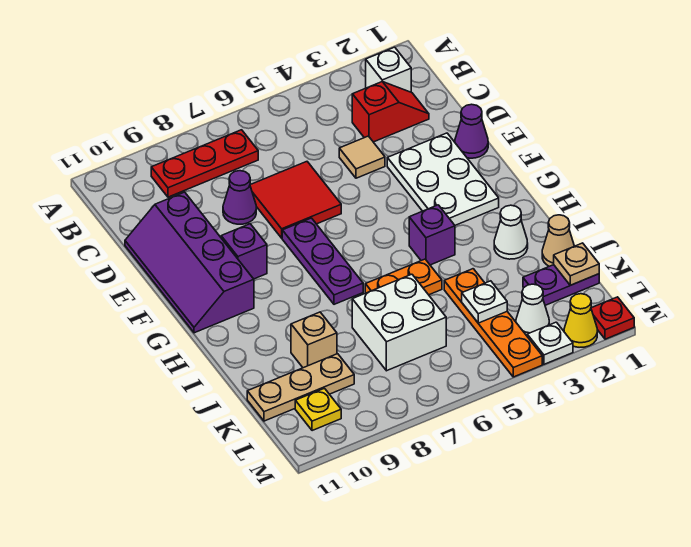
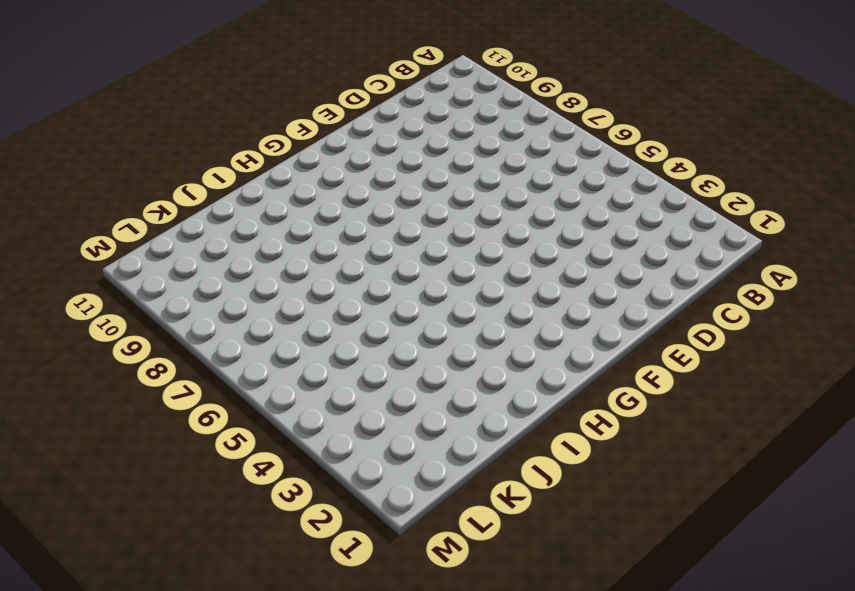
none -> white brick B2 level 1
none -> red plate B7:B9 level 1
none -> red slope C2:C3 level 1 top 3

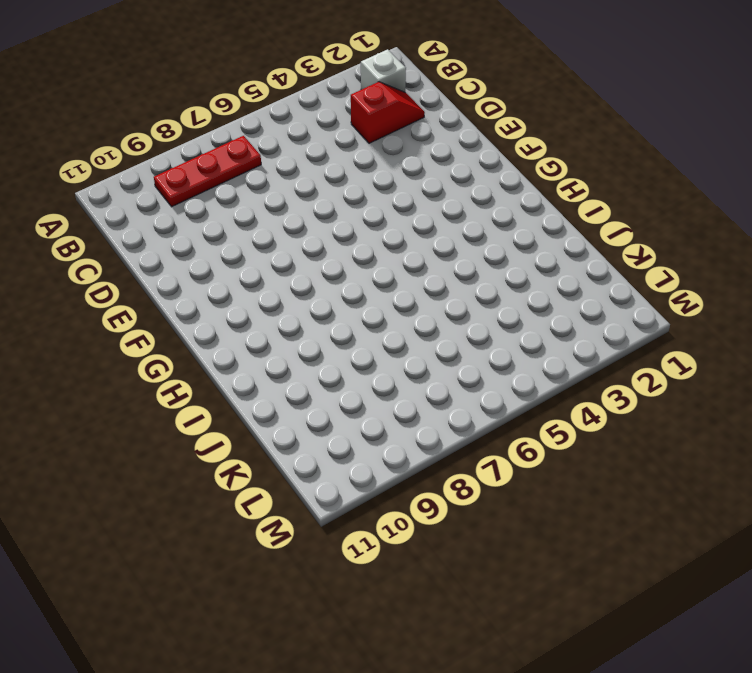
none -> tan tile D4 level 1
none -> red tile D6:E7 level 1
none -> purple cone D8 level 1

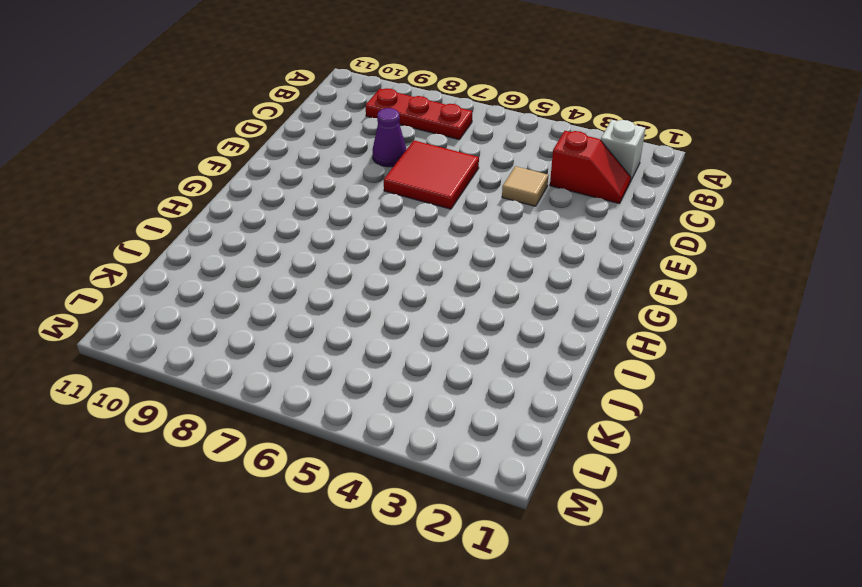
none -> purple slope D10:G11 level 1 top 10
none -> purple cone E1 level 1
none -> white plate E2:G3 level 1

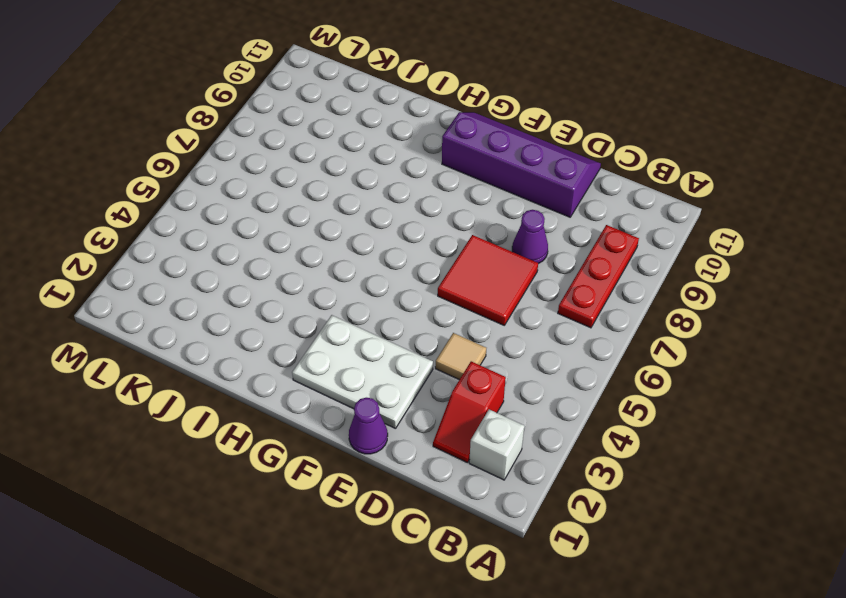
none -> purple plate F7:H7 level 1
none -> purple brick F9 level 1
none -> purple brick H4 level 1

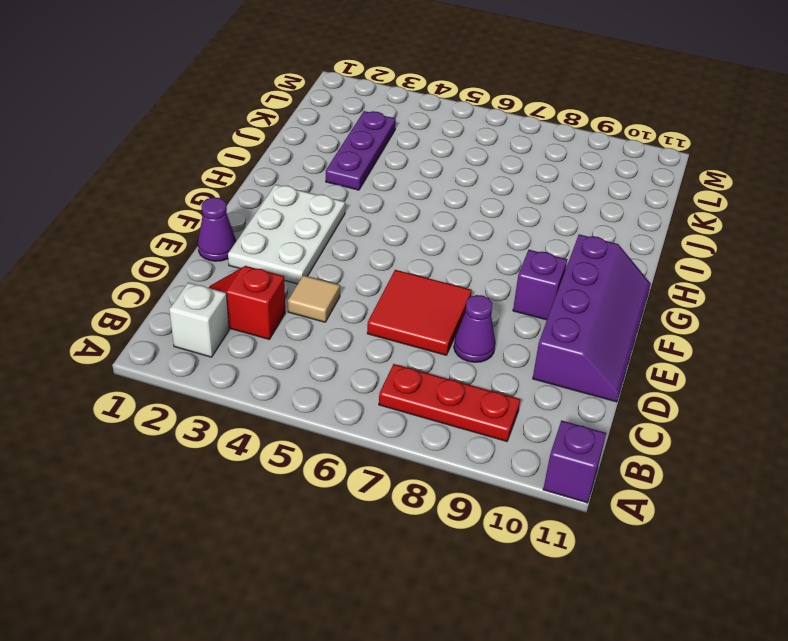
purple brick A11 level 1 -> purple brick H4 level 1
purple plate I3:K3 level 1 -> purple plate F7:H7 level 1
none -> white cone I2 level 1
none -> orange plate I5:I6 level 1
none -> tan cone J1 level 1

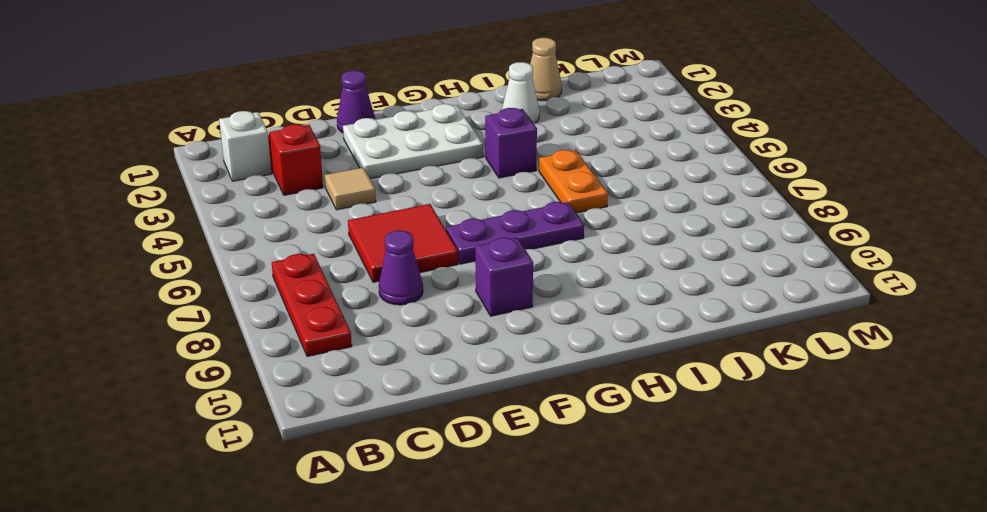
none -> purple slope D10:G11 level 1 top 10
none -> orange plate J4:M4 level 1
none -> white brick J6:K7 level 1

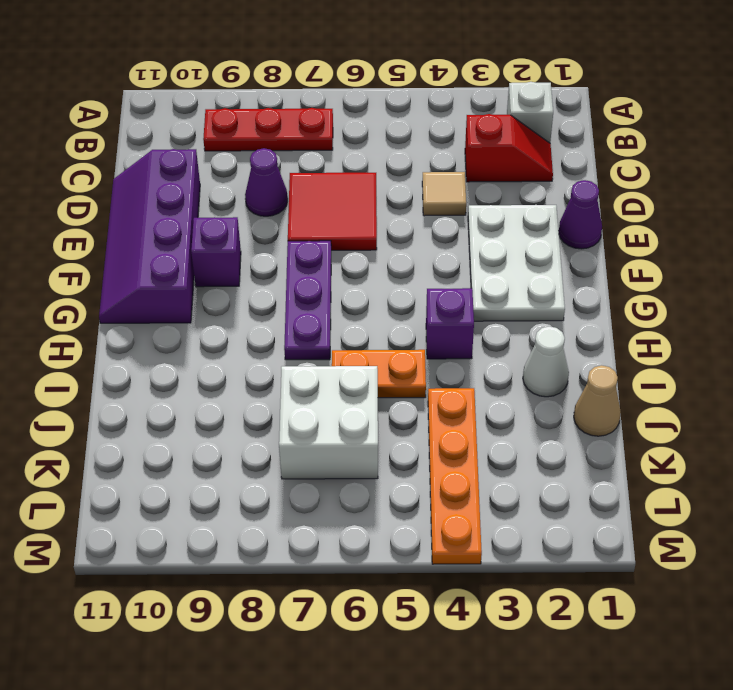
none -> tan brick J9 level 1
none -> purple plate K1:K2 level 1
none -> tan plate K9:K11 level 1

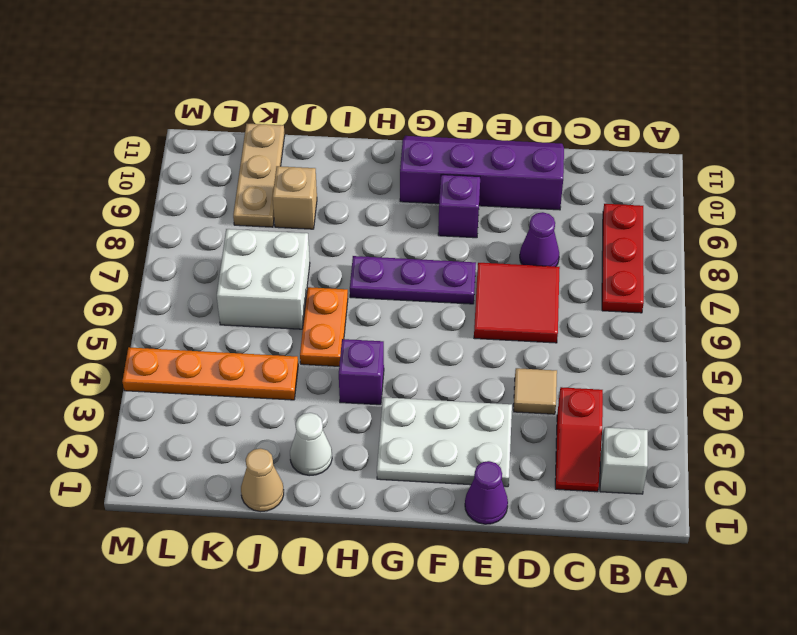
none -> purple plate K1:K2 level 1
none -> white cone L3 level 1
none -> yellow plate L10 level 1

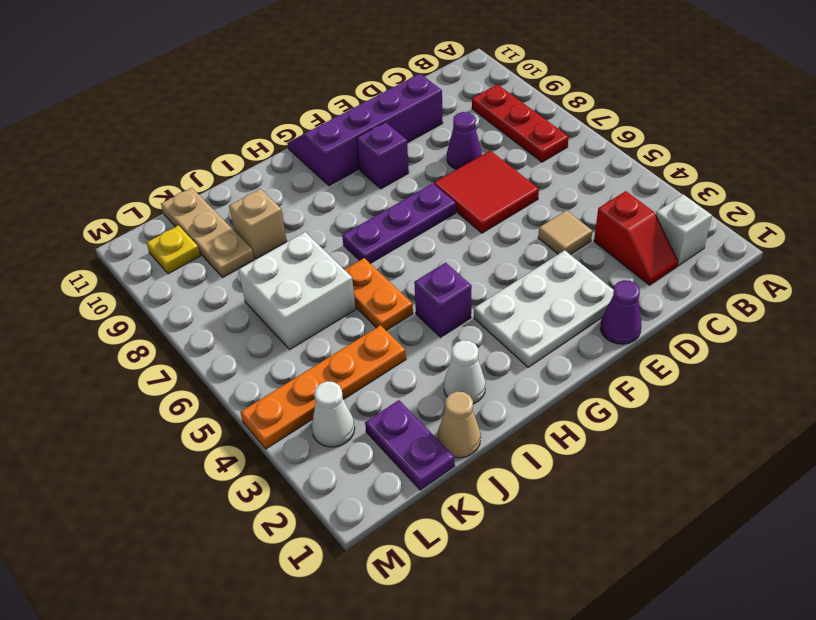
none -> red plate M1 level 1
none -> yellow cone M2 level 1
none -> white plate M3 level 1

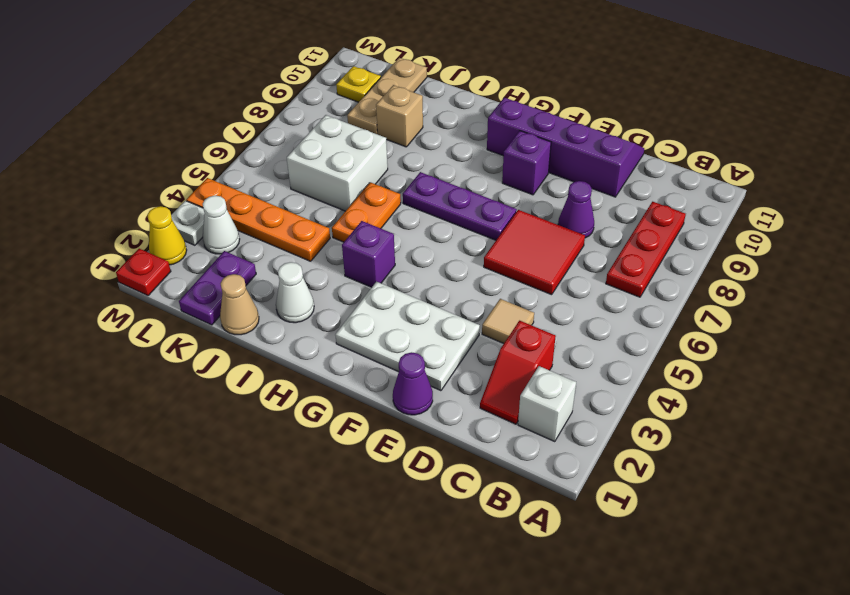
none -> tan plate K1 level 2
none -> white plate K4 level 2

